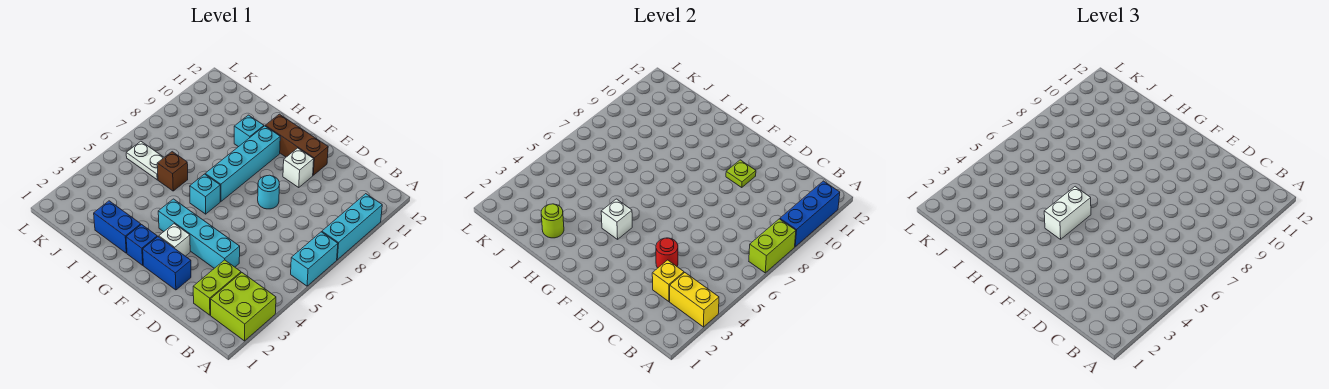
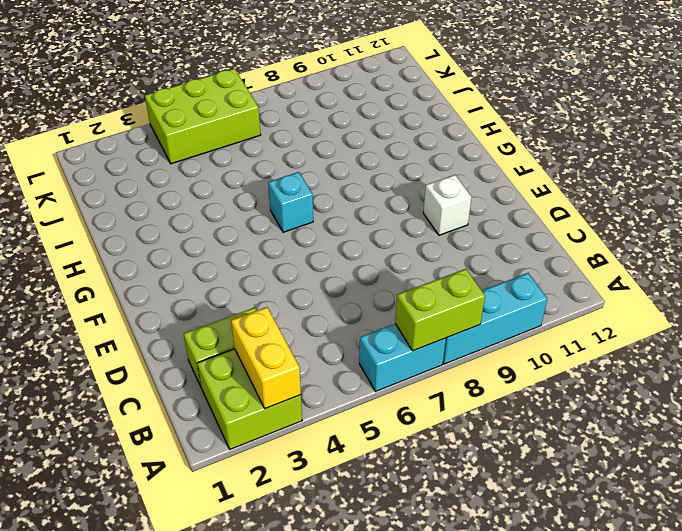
lime brick K4:L6 level 1 -> white plate J6:K6 level 1
none -> cyan brick D4:G4 level 1
none -> blue brick E2:F2 level 1
none -> cyan round brick E8 level 1

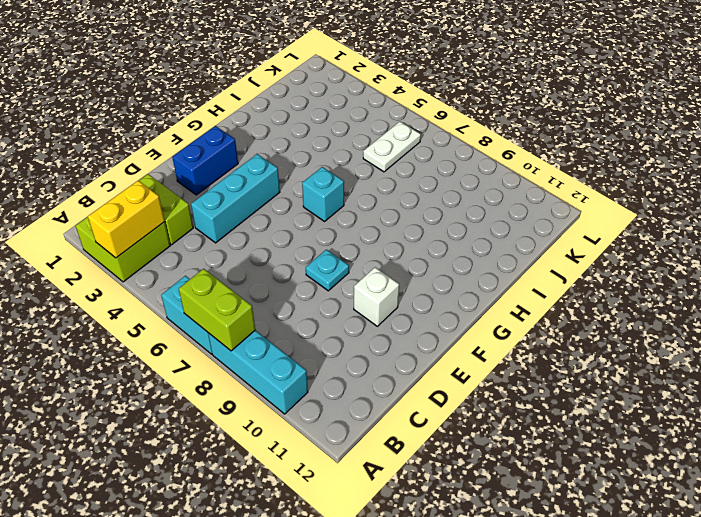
cyan brick D4:F4 level 1 -> cyan brick D4:G4 level 1
cyan plate E8 level 1 -> cyan round brick E8 level 1
none -> brown brick E11:G11 level 1
none -> white brick F3 level 1
none -> blue brick G2 level 1

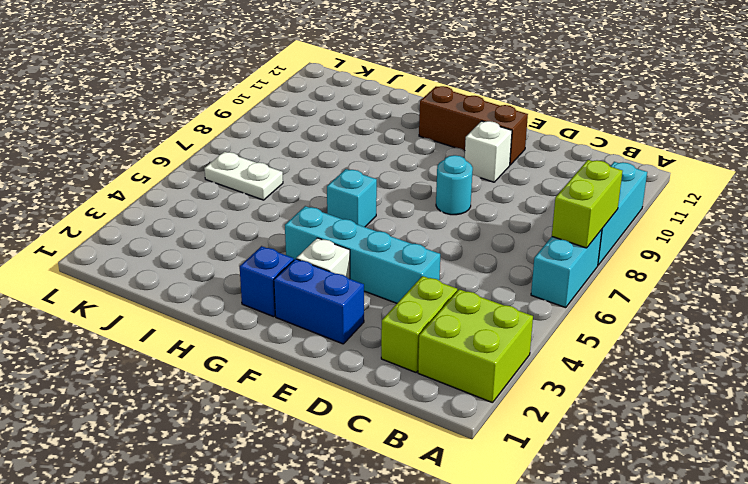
none -> cyan brick G7:G10 level 1
none -> blue brick H2:I2 level 1
none -> cyan brick H10 level 1

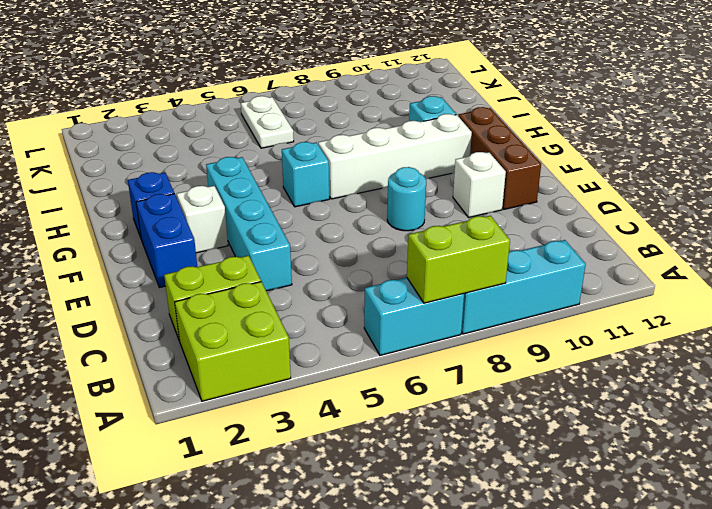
white brick G7:G10 level 1 -> cyan brick G7:G10 level 1
none -> blue brick H2:I2 level 1
none -> brown brick I6 level 1
none -> yellow brick A3:B3 level 2

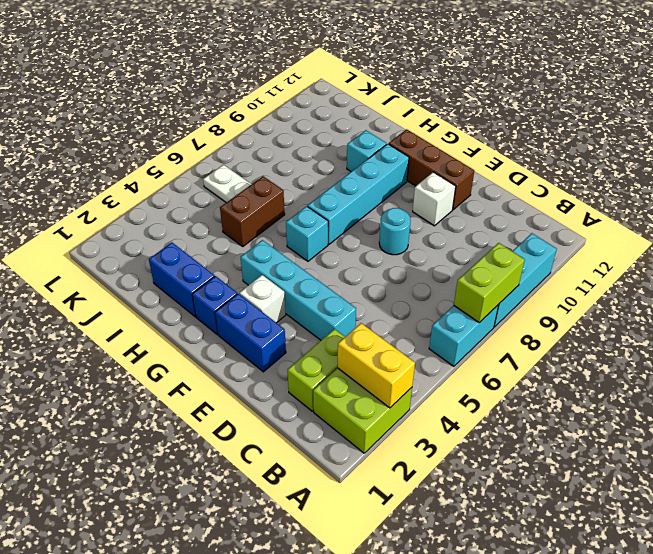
brown brick I5:I6 level 1 -> brown brick I6 level 1
none -> blue brick A9:A11 level 2
none -> yellow brick C3 level 2
none -> red round brick D4 level 2

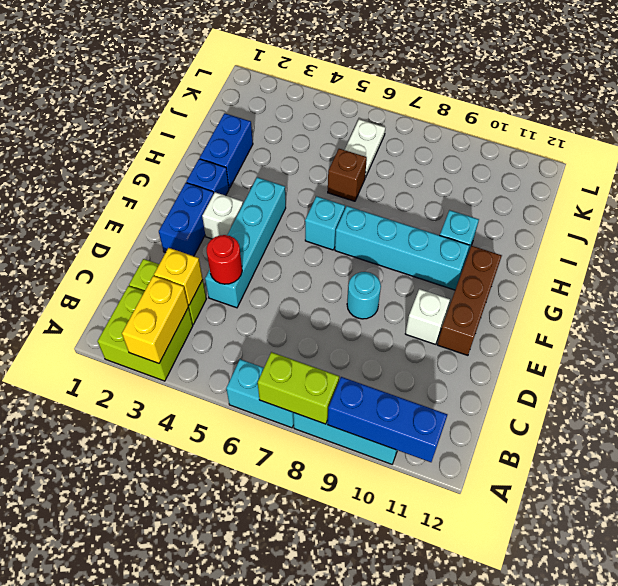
none -> lime plate E10 level 2
none -> white brick G4 level 2
none -> lime round brick I2 level 2

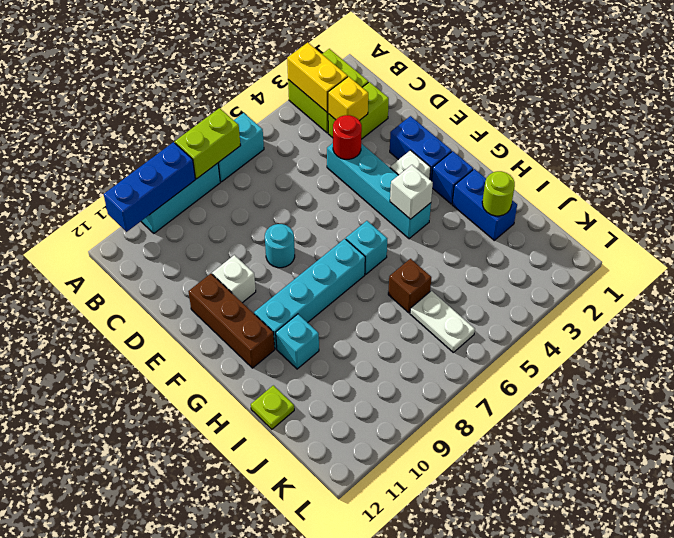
lime plate I12 level 1 -> lime plate E10 level 2
none -> white brick G4:G5 level 3

